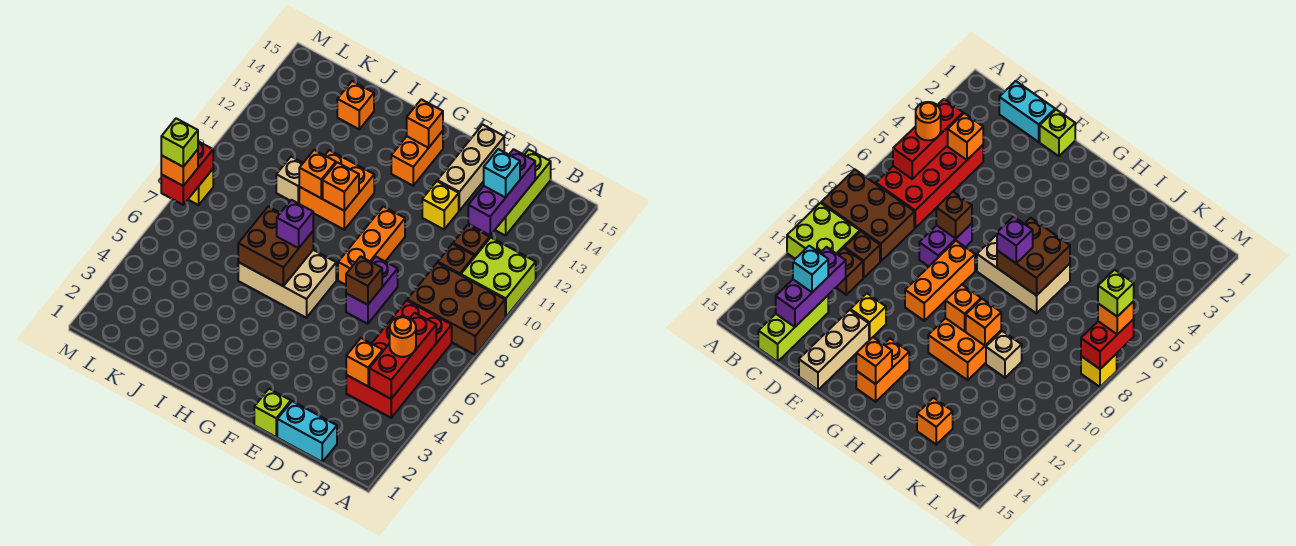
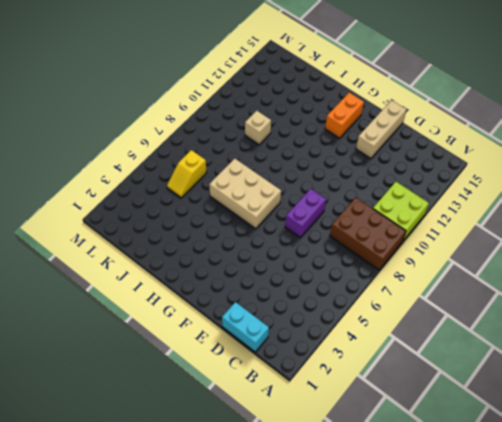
yellow slope K5:K6 level 1 top 6 -> none
none -> red brick B4:C7 level 1
none -> brown brick C10 level 1
none -> brown brick C11 level 1
none -> lime brick C13:C15 level 1

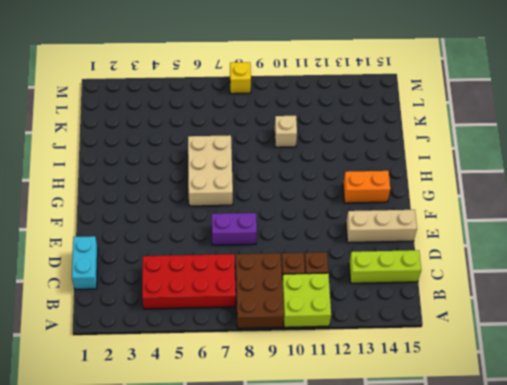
none -> lime brick E1 level 1
none -> yellow brick E12 level 1
none -> orange brick F8:F10 level 1
none -> orange brick H10:I11 level 1

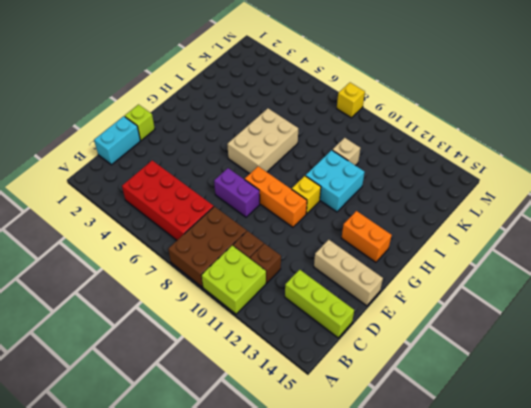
yellow brick G10 level 1 -> yellow brick E12 level 1
cyan brick H10:I11 level 1 -> orange brick H10:I11 level 1
none -> orange brick J14 level 1
none -> red brick B4:B6 level 2
none -> orange brick C4 level 2
none -> purple brick C12:C14 level 2

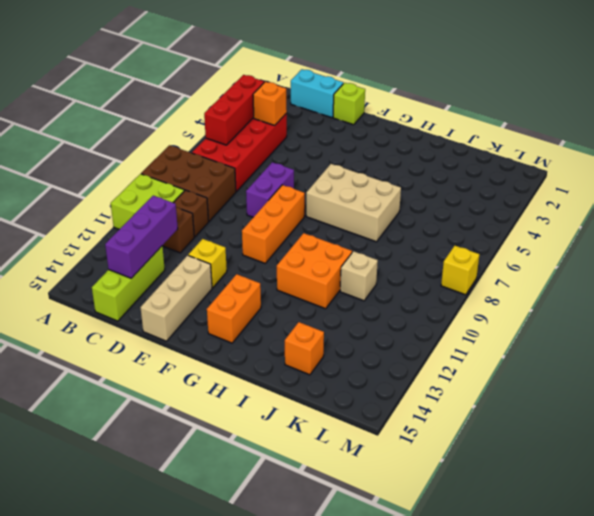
none -> brown brick E7 level 2
none -> orange brick G14 level 2
none -> brown brick H6:I7 level 2
none -> orange brick H10 level 2

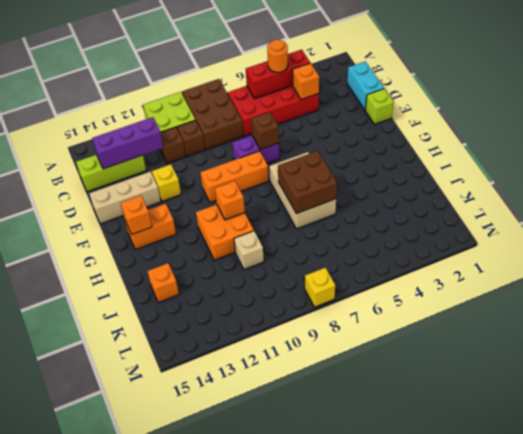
none -> orange brick I10 level 2
none -> red brick M7:M8 level 2
none -> cyan brick C13 level 3
none -> purple brick H7 level 3

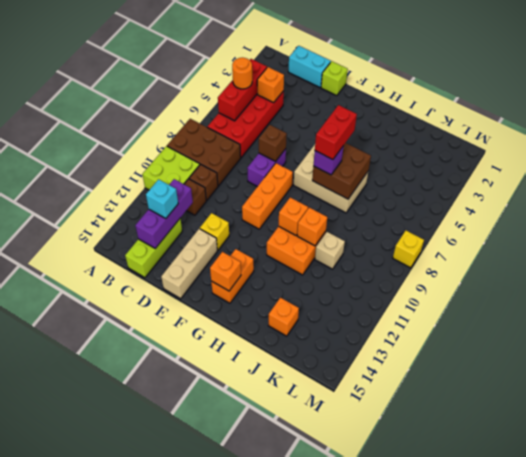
red brick H6:H7 level 4 -> red brick M7:M8 level 2
none -> orange brick M7 level 3
none -> lime brick M7 level 4

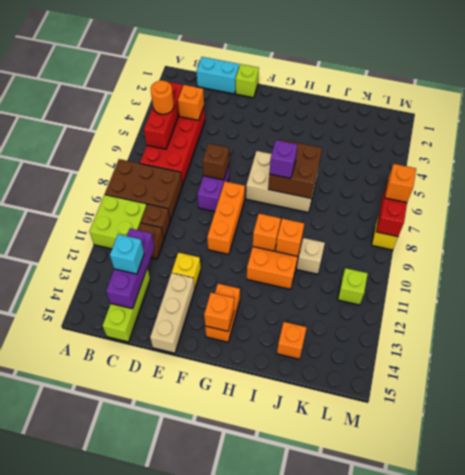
lime brick L11 level 1 -> lime brick M7 level 4

